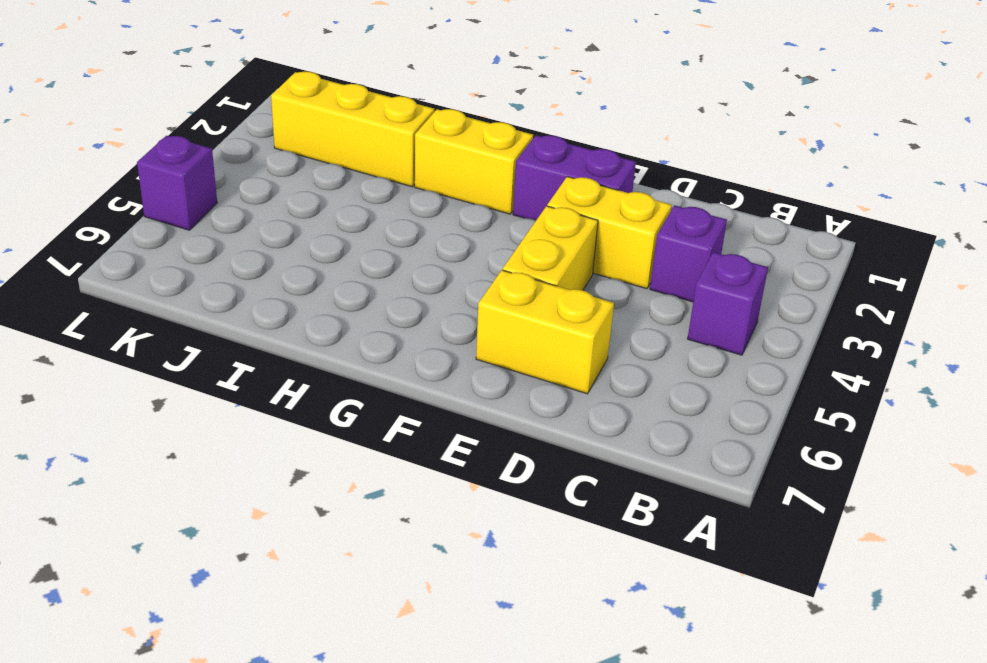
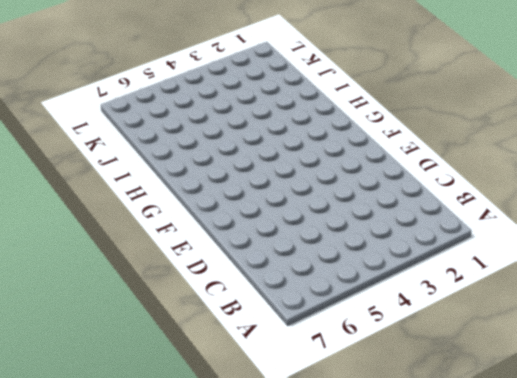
none -> purple brick B4 level 1
none -> purple brick C3 level 1

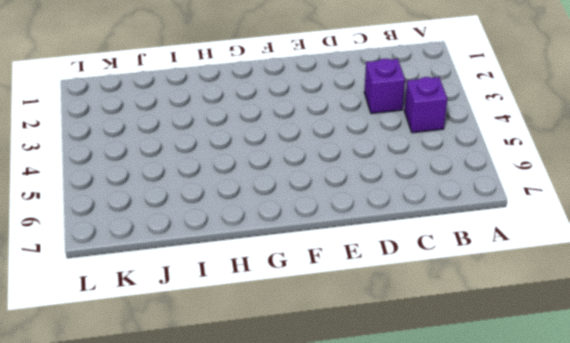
none -> yellow brick D3:E3 level 1
none -> yellow brick D6:E6 level 1

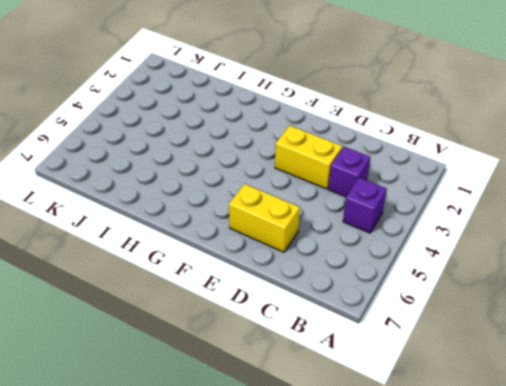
none -> purple brick E2:F2 level 1
none -> yellow brick E4:E5 level 1

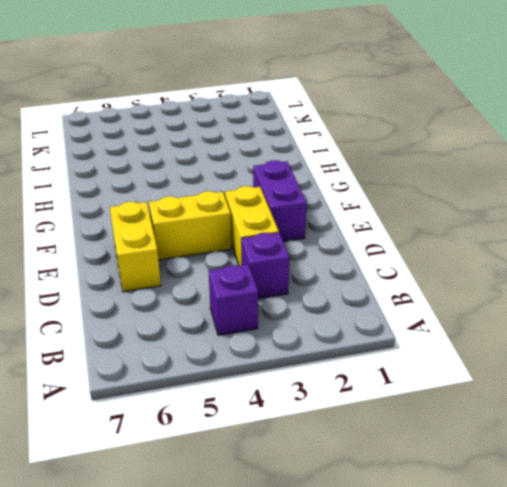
none -> yellow brick G2:H2 level 1
none -> yellow brick I2:K2 level 1

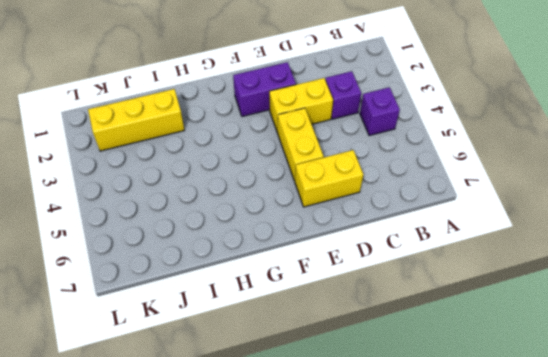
none -> yellow brick G2:H2 level 1
none -> purple brick L5 level 1

